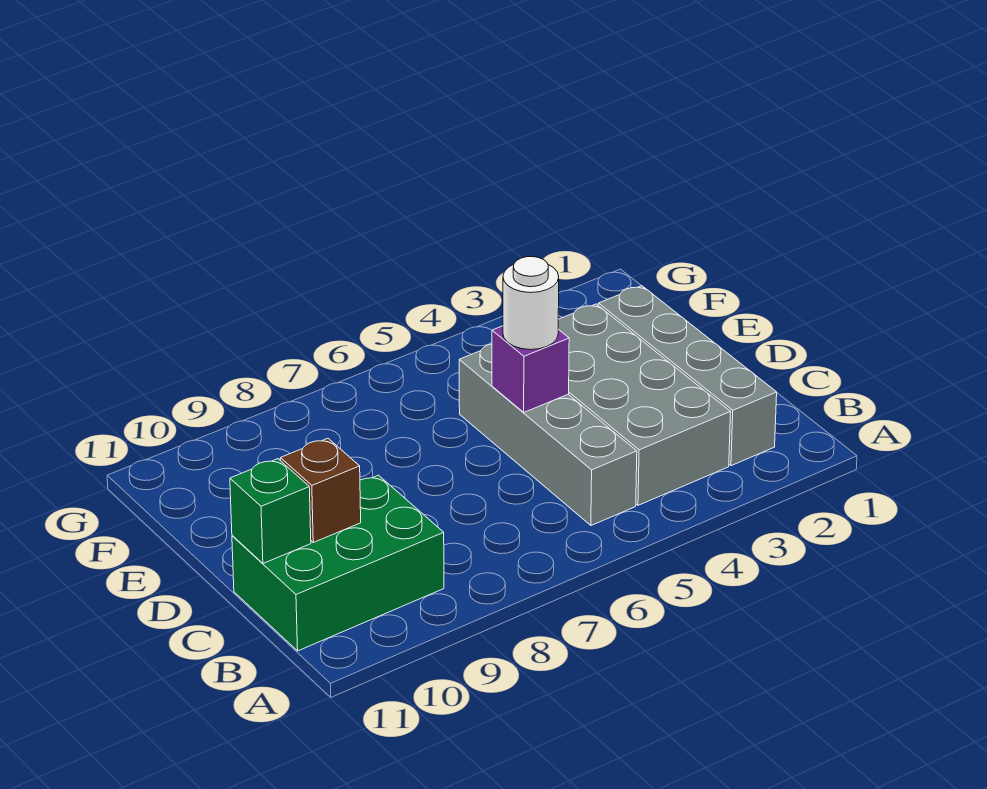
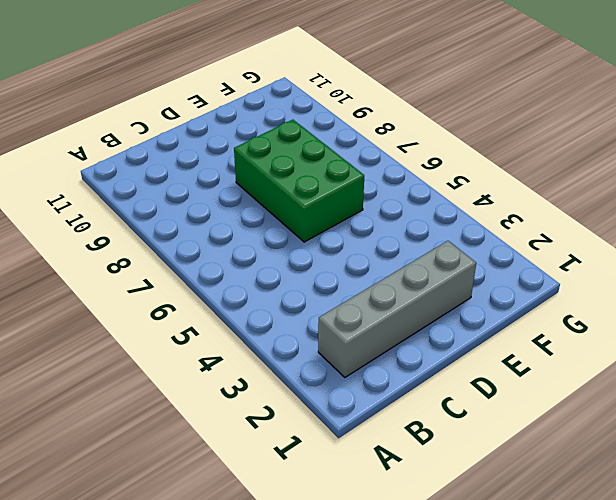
green brick D6:E8 level 1 -> green brick B9:C11 level 1
none -> grey brick B3:E4 level 1
none -> grey brick B5:E5 level 1

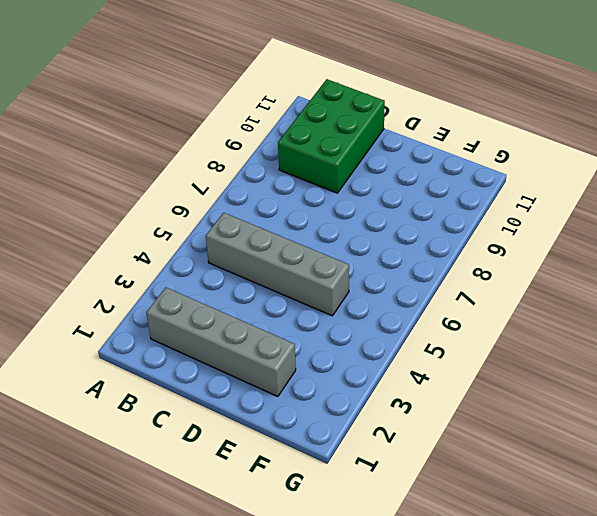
none -> grey brick B3:E4 level 1
none -> brown brick C10 level 2

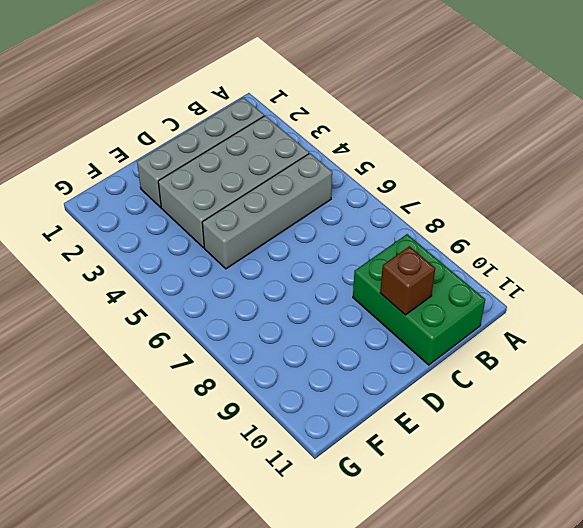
none -> green brick C11 level 2
none -> purple brick D5 level 2

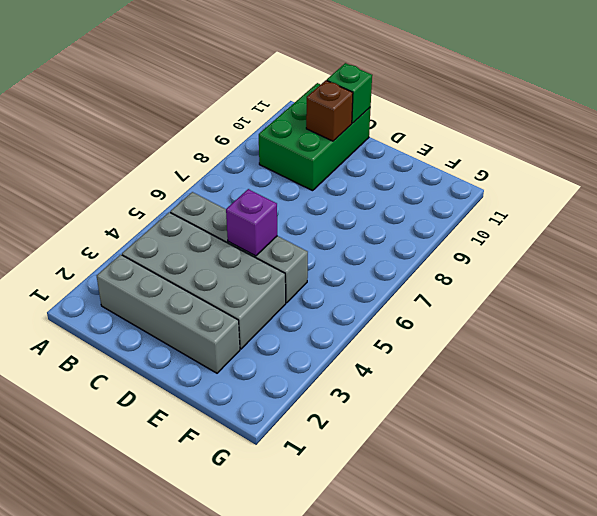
none -> white round brick D5 level 3

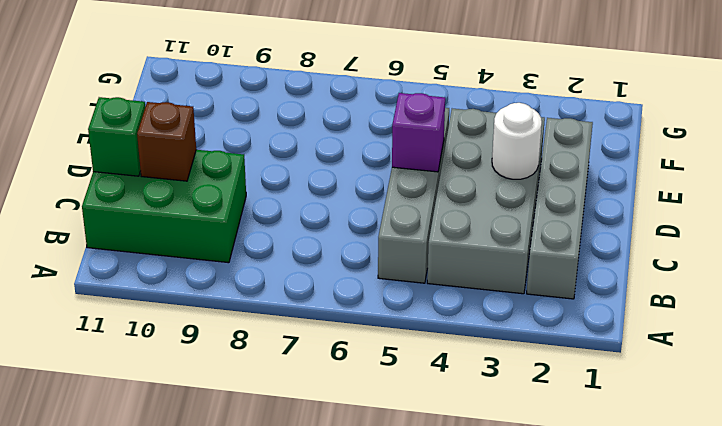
white round brick D3 level 2 -> white round brick D5 level 3

